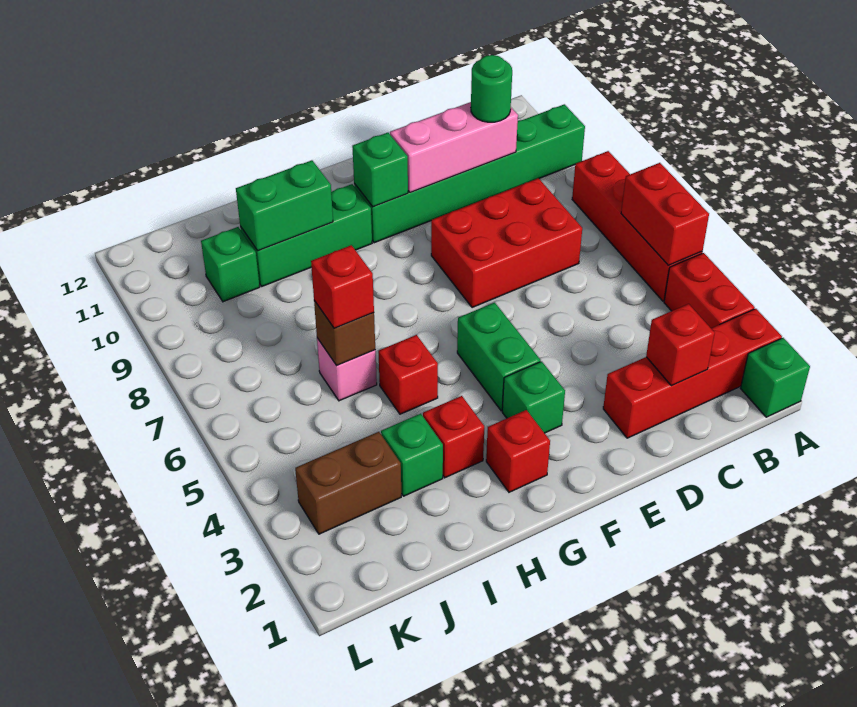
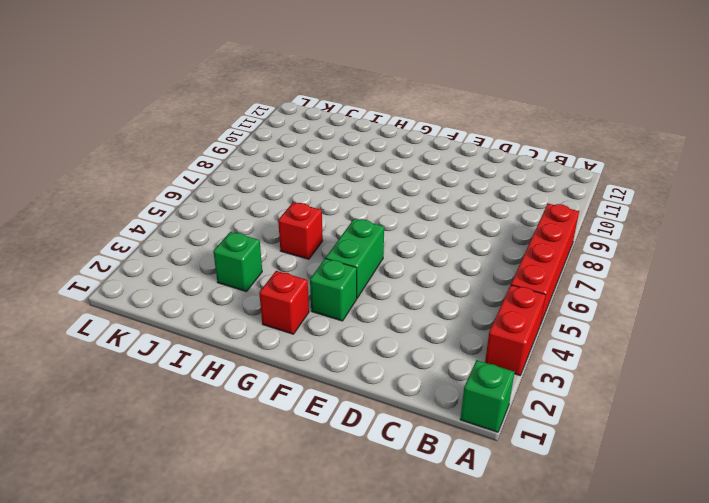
none -> red brick A2:D2 level 1
none -> green brick A10:F10 level 1
none -> red brick C7:E8 level 1

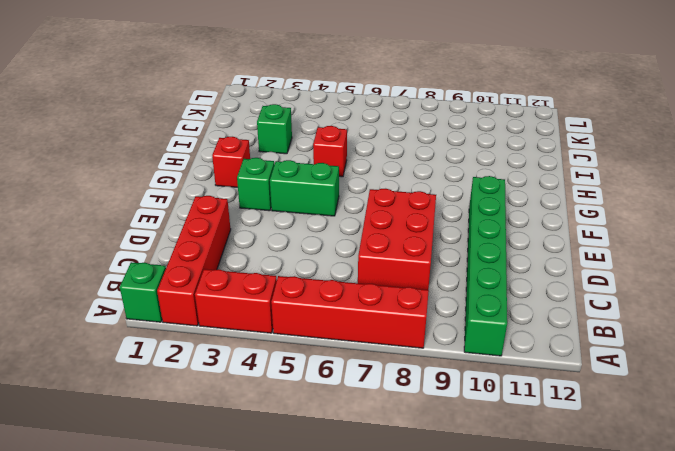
none -> green brick G10:I10 level 1
none -> red brick H3 level 1
none -> pink brick I6 level 1

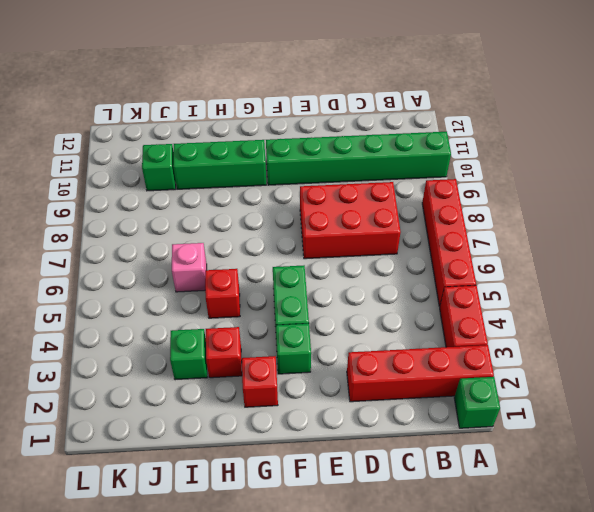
none -> brown brick J3:K3 level 1
none -> red brick A5:A6 level 2
none -> red brick C2 level 2

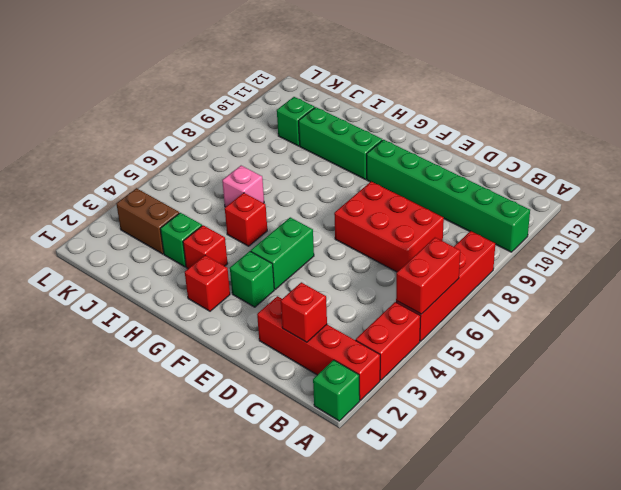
none -> pink brick C10:E10 level 2
none -> green brick F10 level 2
none -> green brick H10:I10 level 2

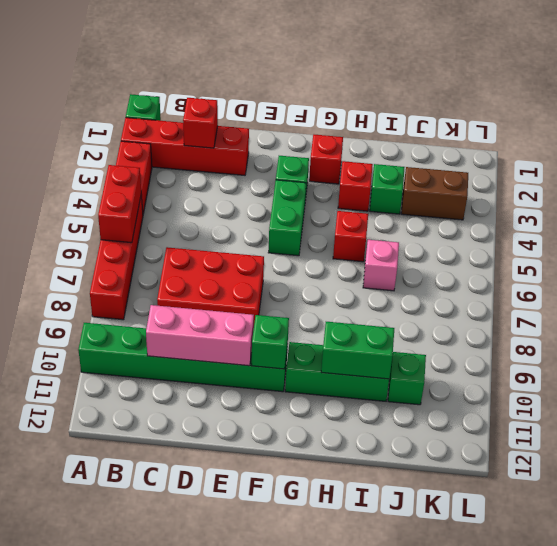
none -> brown brick I6 level 2
none -> green round brick C10 level 3
none -> red brick I6 level 3

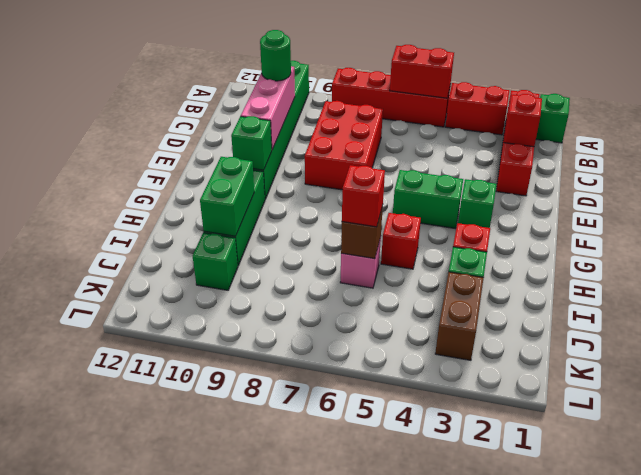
none -> red brick G2 level 1

